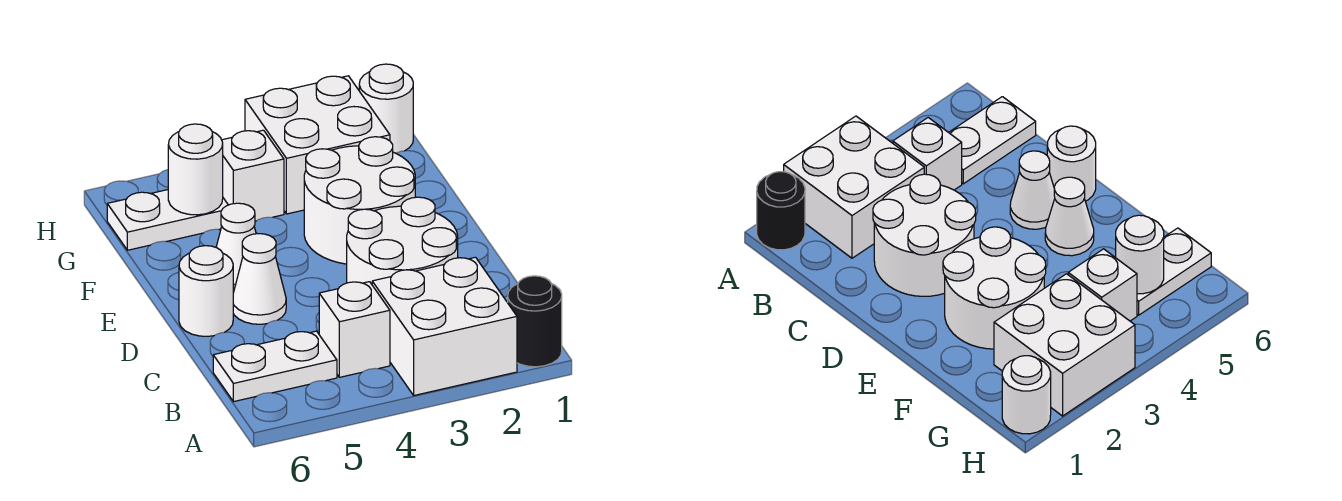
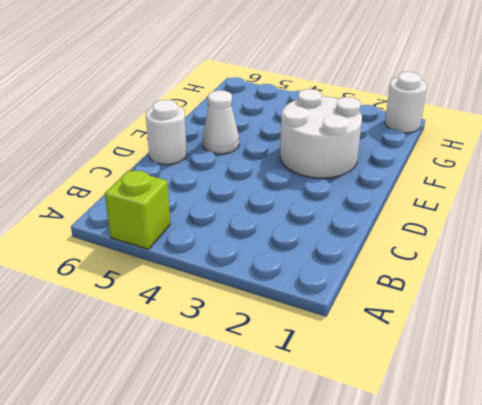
lime brick A5 level 1 -> none
none -> black round brick A1 level 1
none -> white brick A2:B3 level 1
none -> white brick B4 level 1

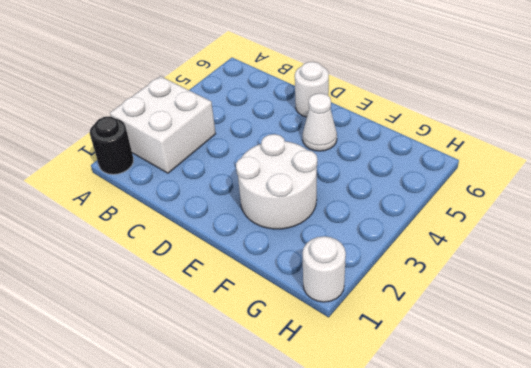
none -> white brick B4 level 1
none -> white plate B5:B6 level 1
none -> white round brick C2:D3 level 1

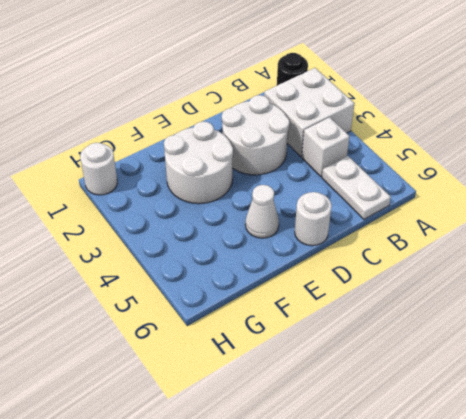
none -> white cone D5 level 1
none -> white brick G2:H3 level 1
none -> white brick G4 level 1

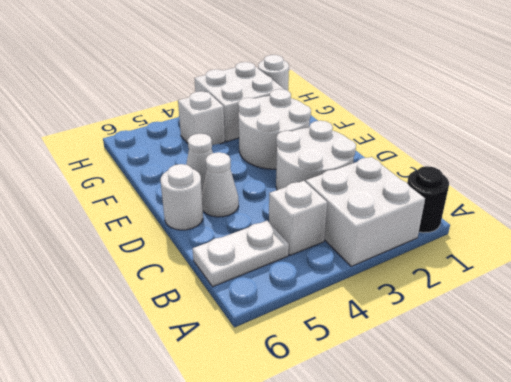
none -> white plate G5:G6 level 1
none -> white round brick G5 level 2

